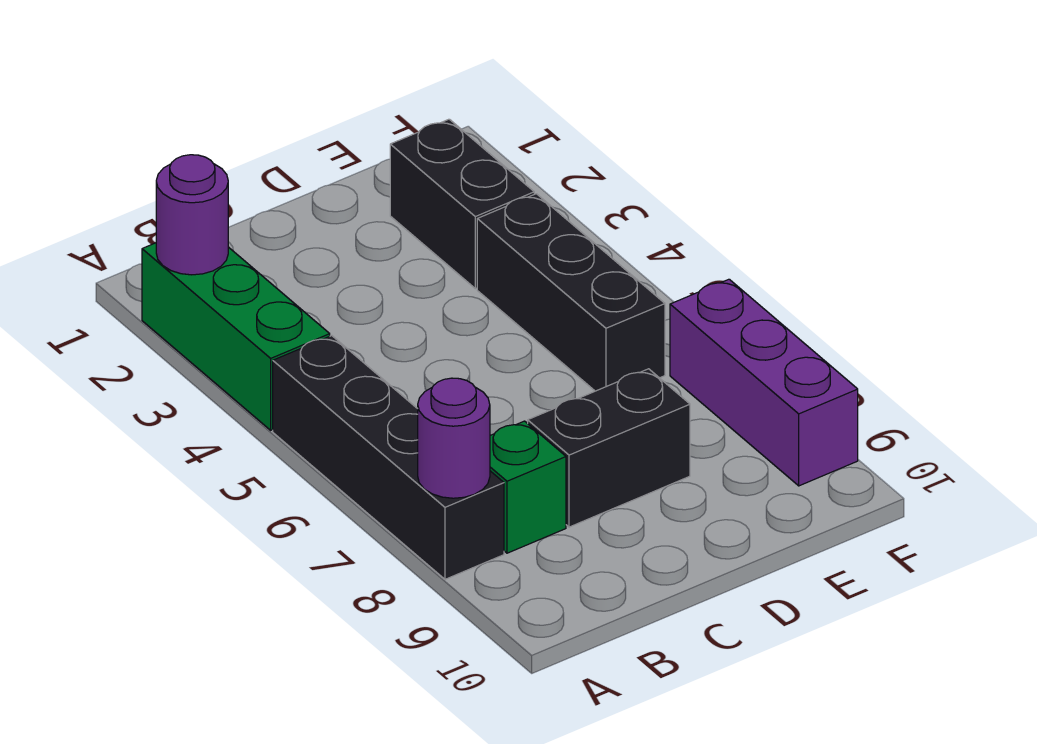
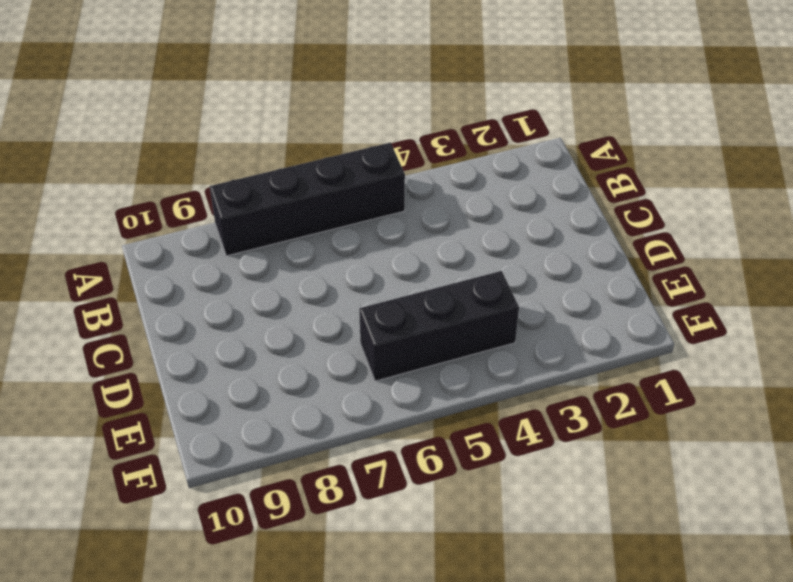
none -> green brick A2:A4 level 1
none -> green brick B8 level 1

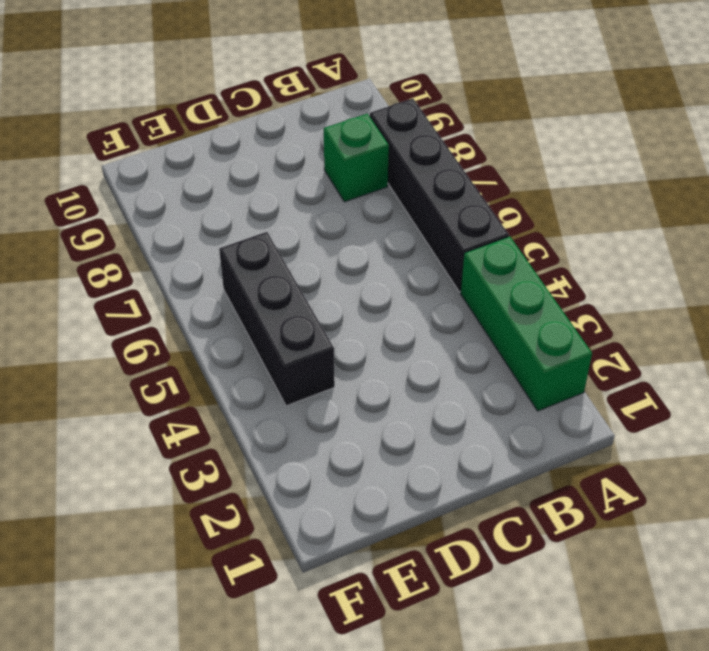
none -> black brick C8:D8 level 1
none -> black brick E2:E3 level 1

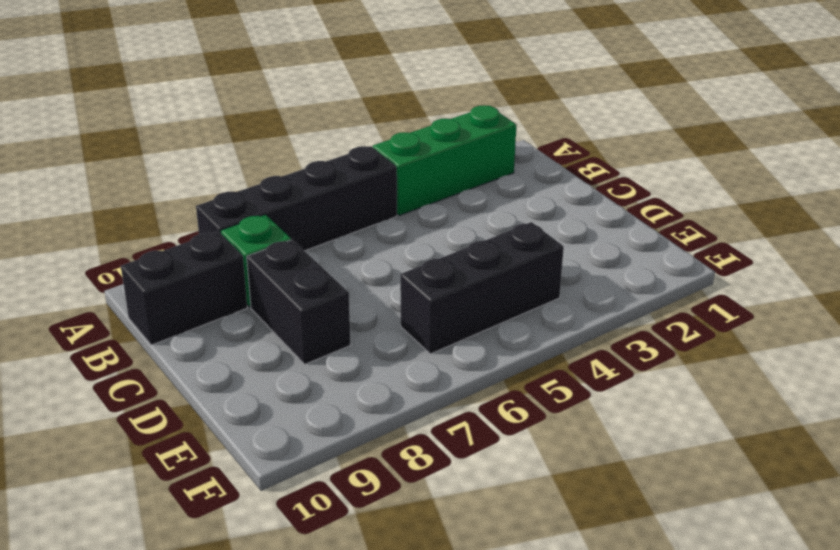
black brick B9:B10 level 1 -> black brick E2:E3 level 1
none -> purple brick F7:F9 level 1
none -> purple round brick A2 level 2

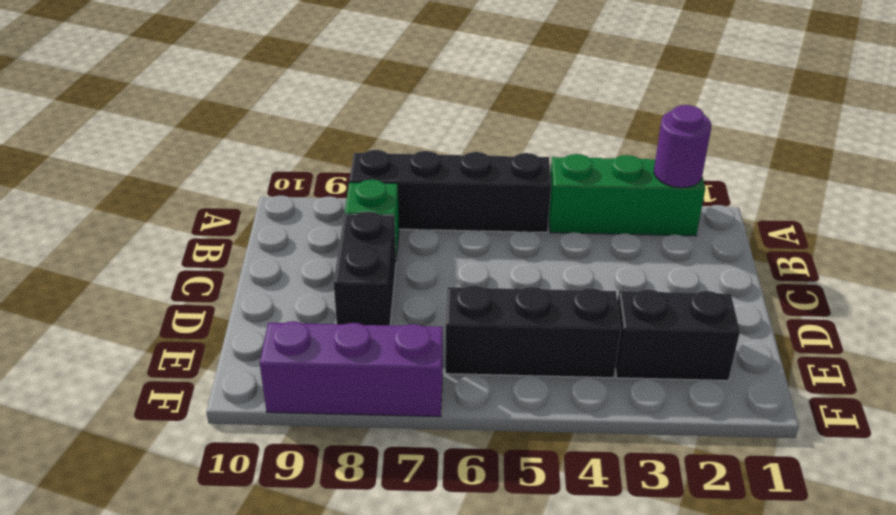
none -> purple round brick A8 level 2

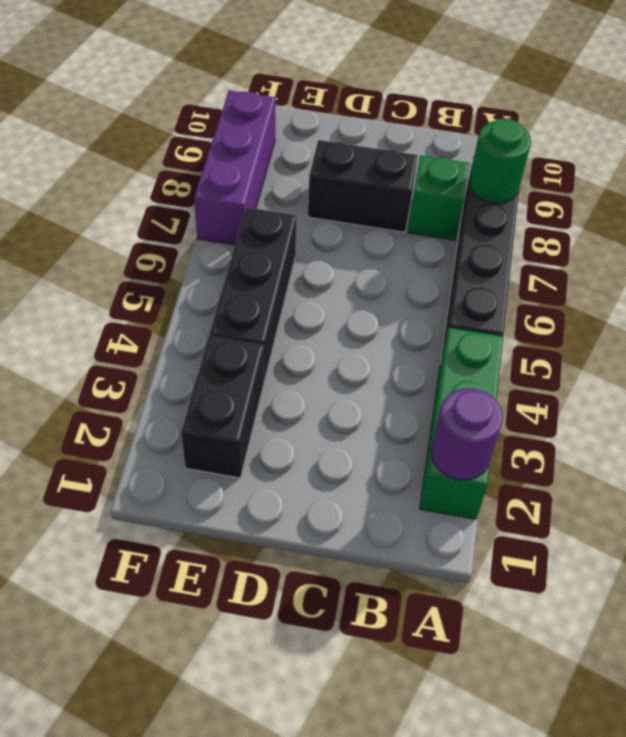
green round brick A8 level 2 -> purple round brick A8 level 2

